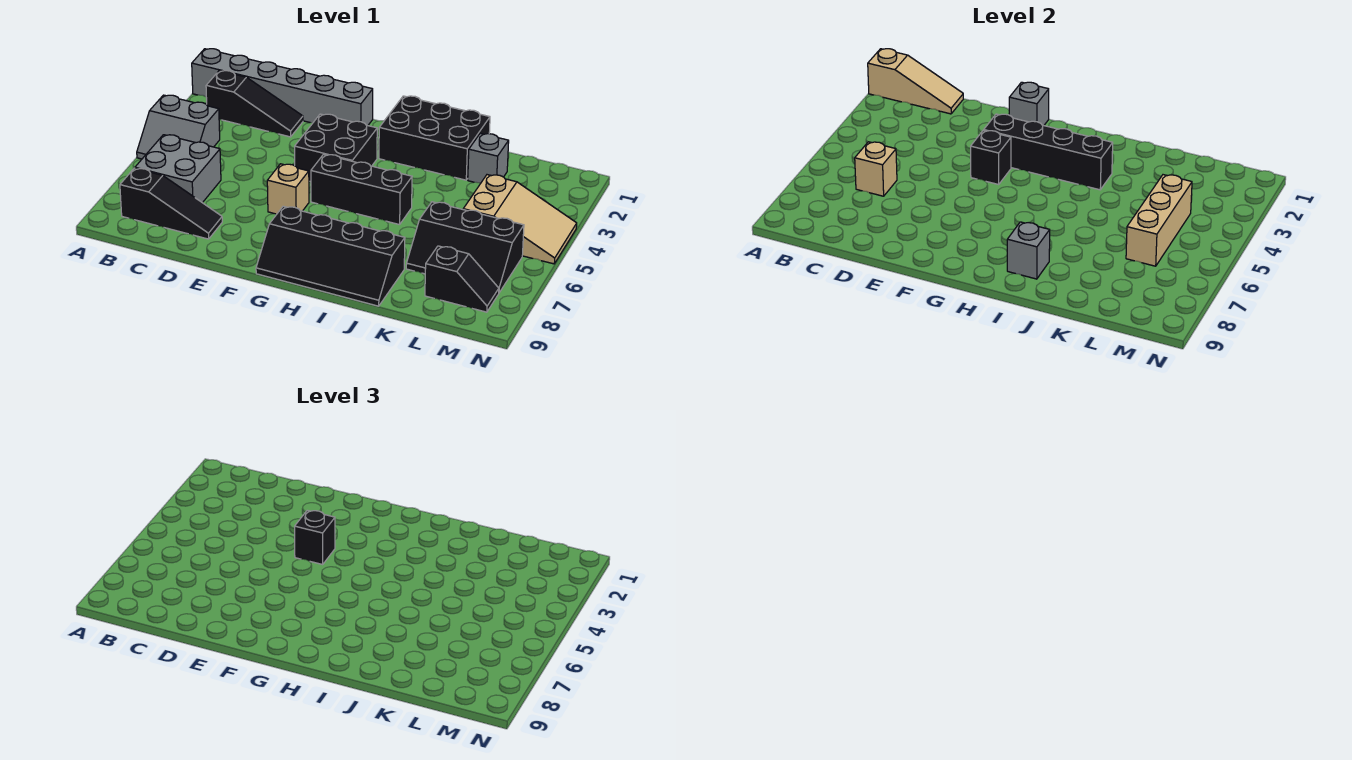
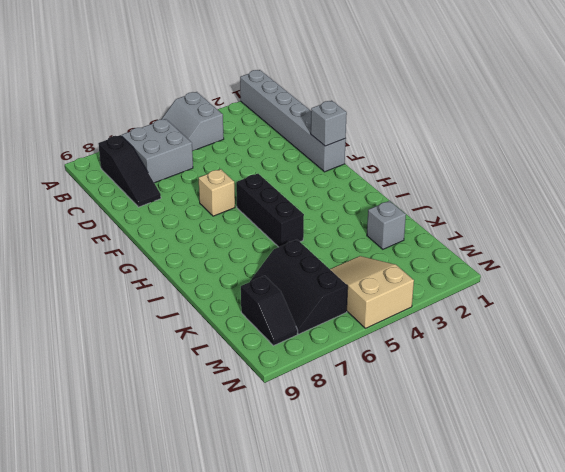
tan slope L4:N5 level 1 top N -> tan slope L4:N5 level 1 top L
none -> black slope B2:D2 level 1 top B
none -> black brick F3:G4 level 1
none -> black slope G8:J9 level 1 top 8

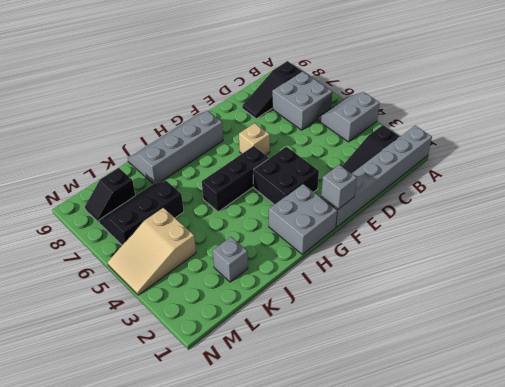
grey brick G1:H2 level 1 -> black brick H1:J2 level 1
grey slope G8:J9 level 1 top 8 -> black slope G8:J9 level 1 top 8
none -> tan slope A1:C1 level 2 top A
none -> tan brick C6 level 2
none -> black brick F3:I3 level 2

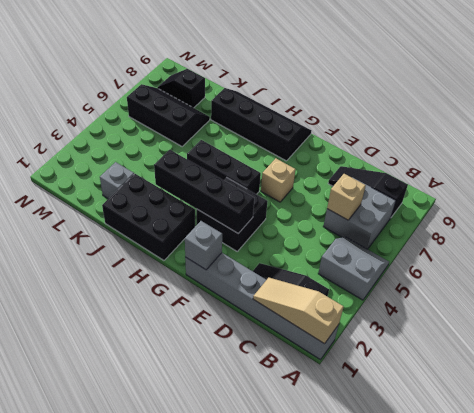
none -> tan slope L4:N5 level 1 top L
none -> black brick F4 level 2
none -> grey brick I8 level 2

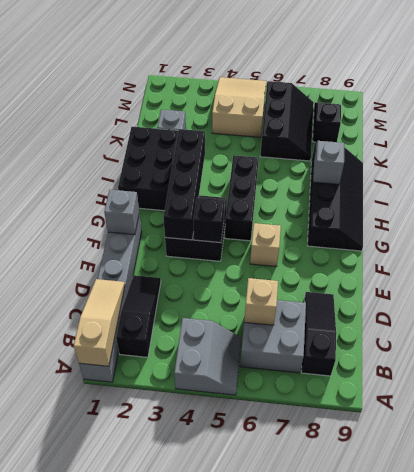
none -> tan brick L4:L6 level 2
none -> black brick F4 level 3

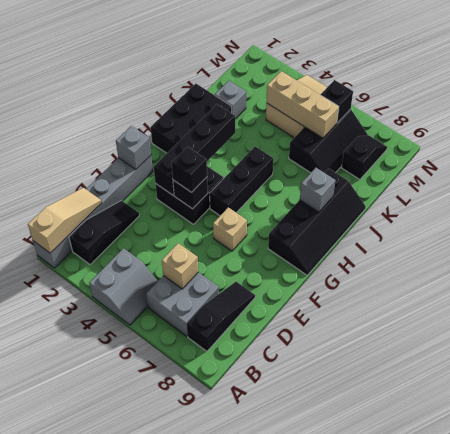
black brick M6 level 2 -> none

